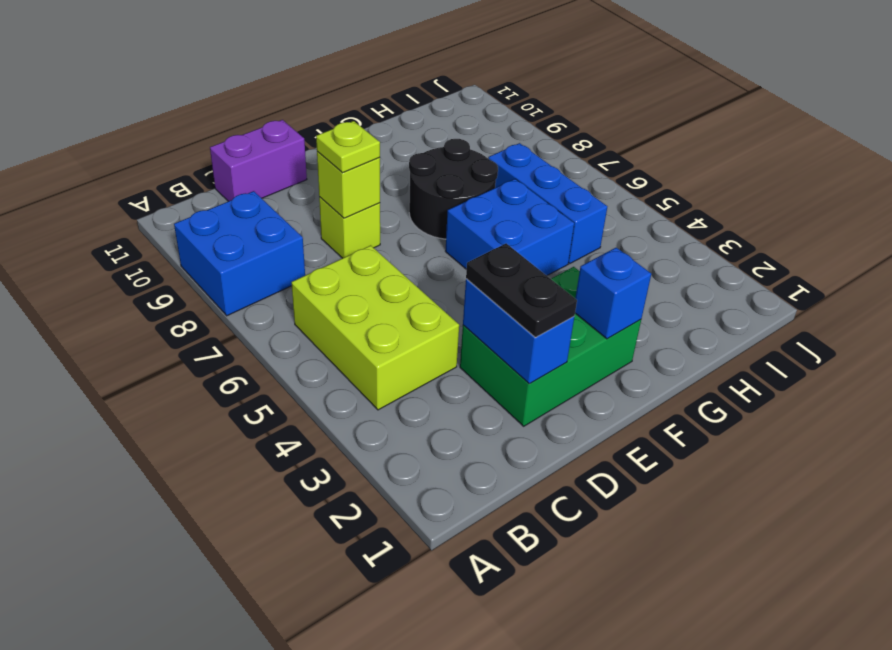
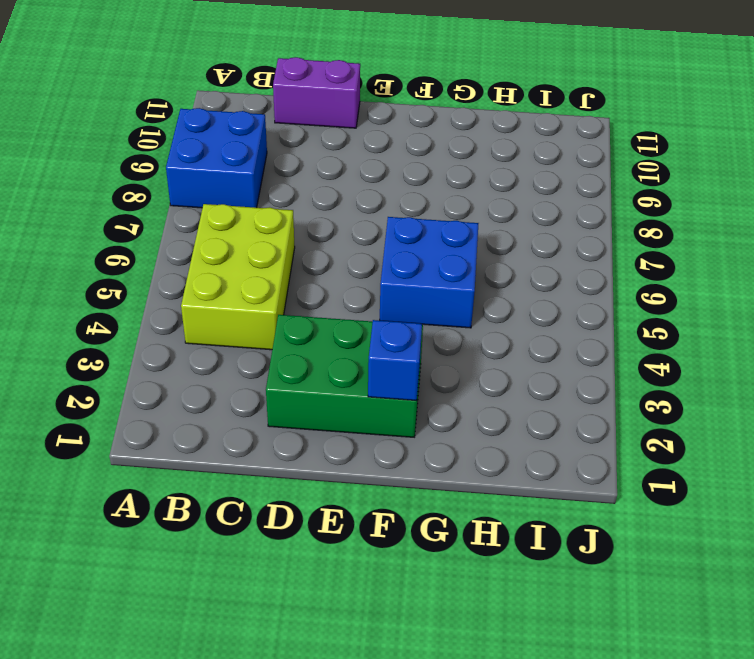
none -> lime brick D8 level 1
none -> black round brick F7:G8 level 1
none -> blue brick H5:H7 level 1

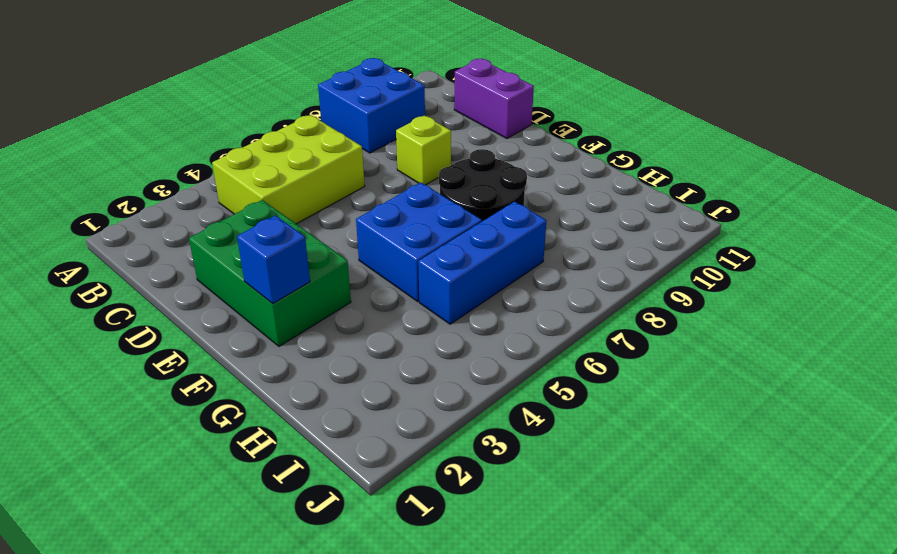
none -> blue brick D2:D3 level 2
none -> lime brick D8 level 2
none -> black plate D2:D3 level 3

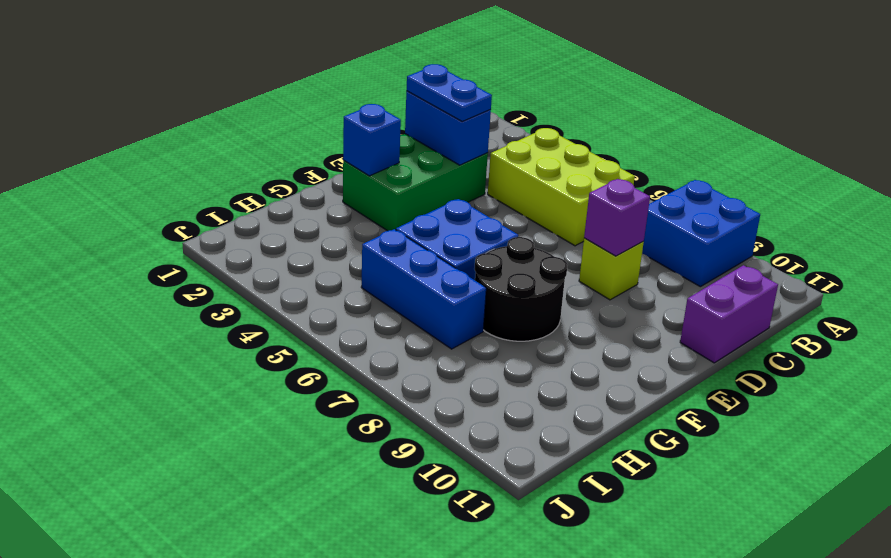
blue plate D2:D3 level 3 -> black plate D2:D3 level 3
purple brick D8 level 2 -> lime brick D8 level 2
none -> lime plate D8 level 3

